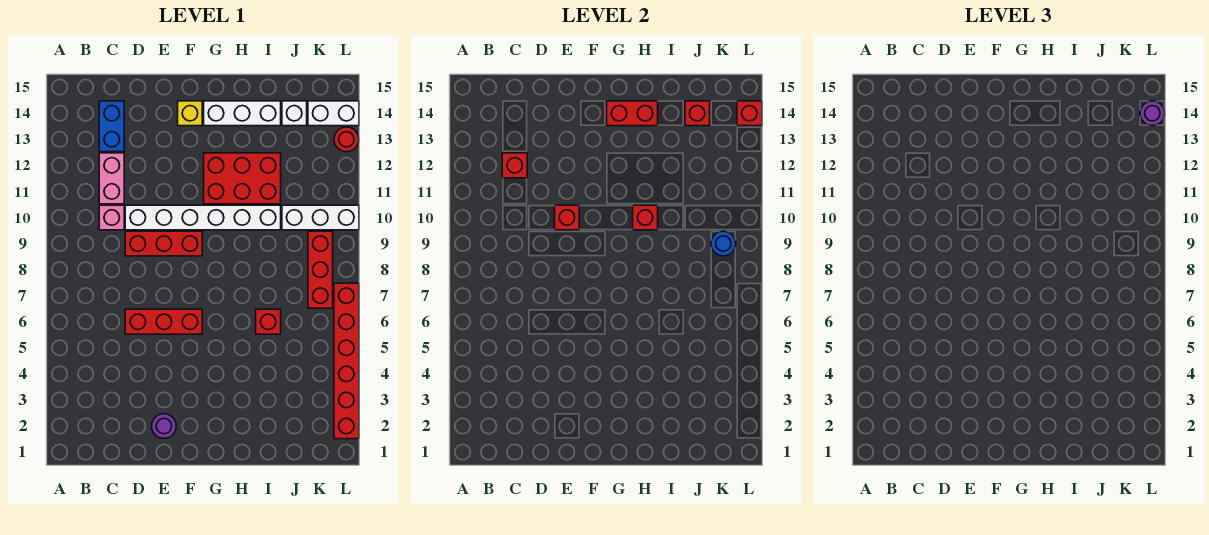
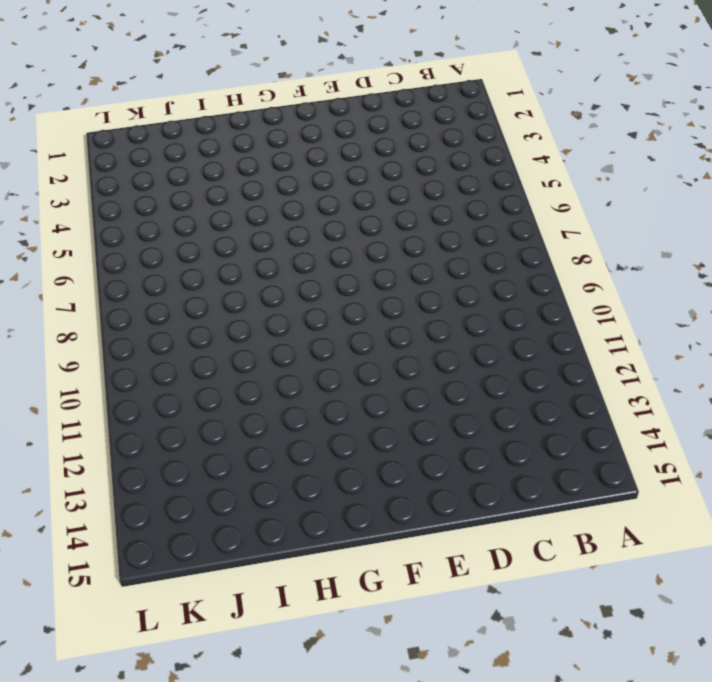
none -> pink brick C10 level 1
none -> pink brick C11:C12 level 1
none -> blue brick C13:C14 level 1

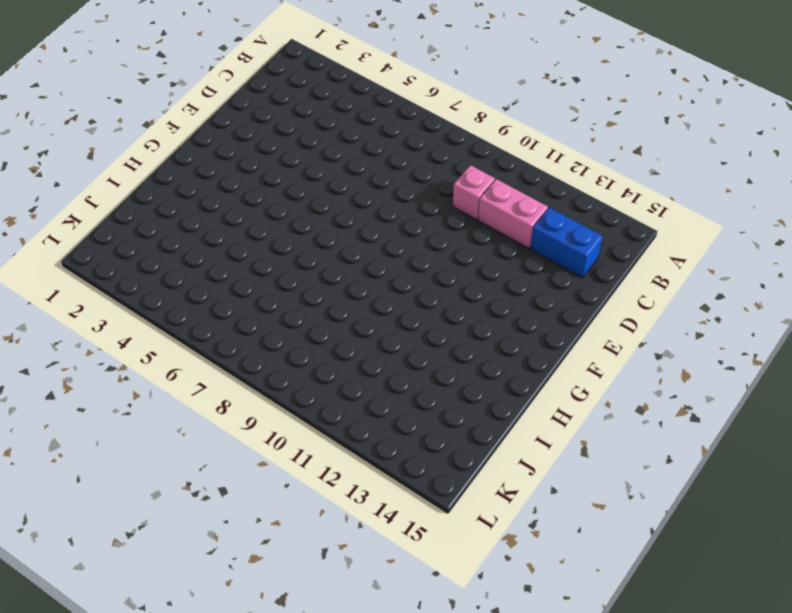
none -> red brick D6:F6 level 1
none -> red brick D9:F9 level 1
none -> white brick D10:I10 level 1

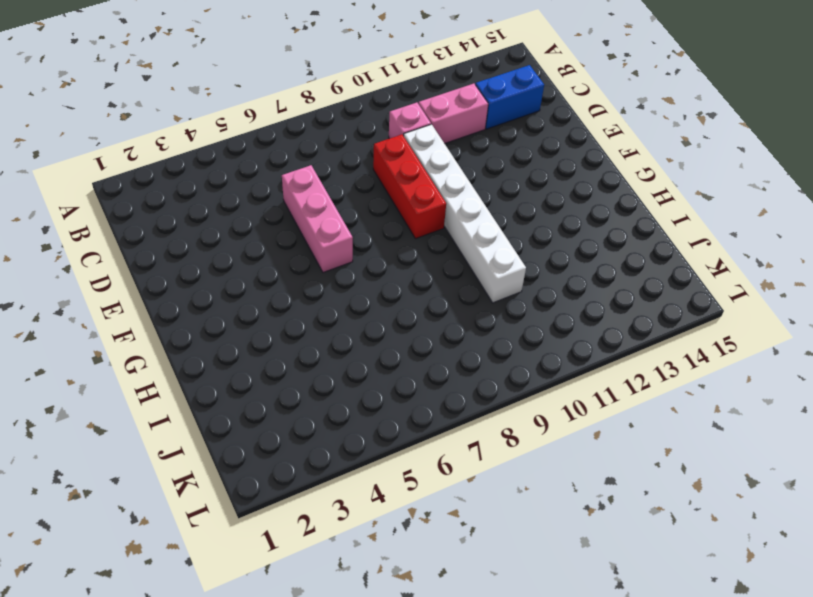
pink brick D6:F6 level 1 -> red brick D6:F6 level 1
none -> purple round brick E2 level 1
none -> yellow brick F14 level 1
none -> red brick G11:I12 level 1

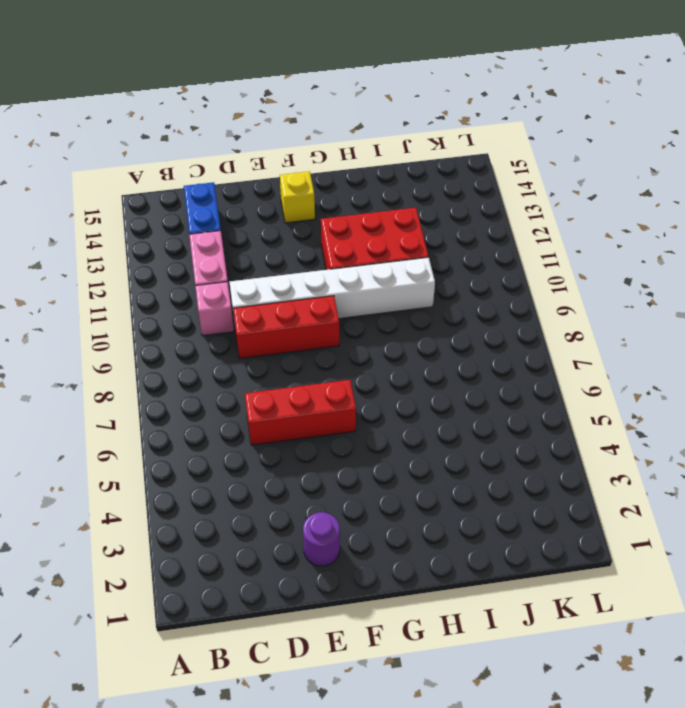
none -> white brick G14:I14 level 1
none -> red brick I6 level 1
none -> white brick J10:L10 level 1

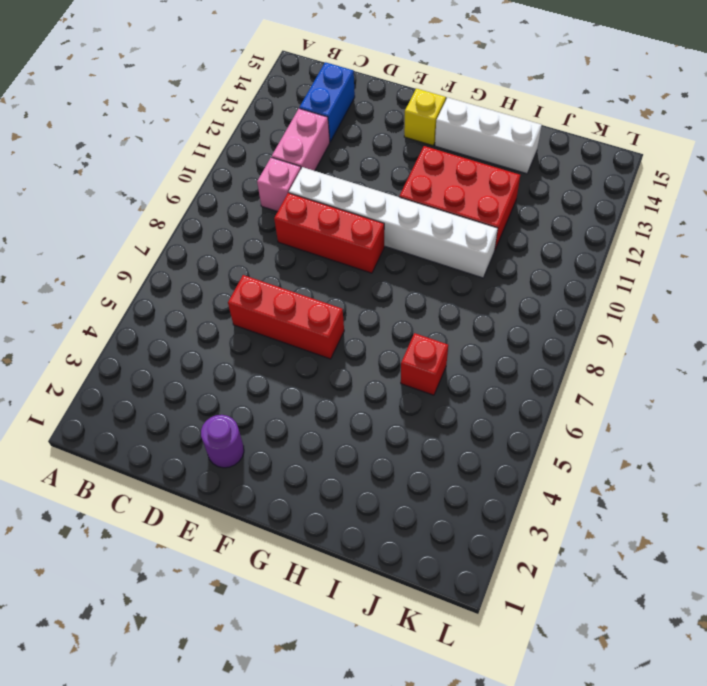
none -> white brick J10:L10 level 1
none -> white brick J14 level 1
none -> red brick K7:K9 level 1

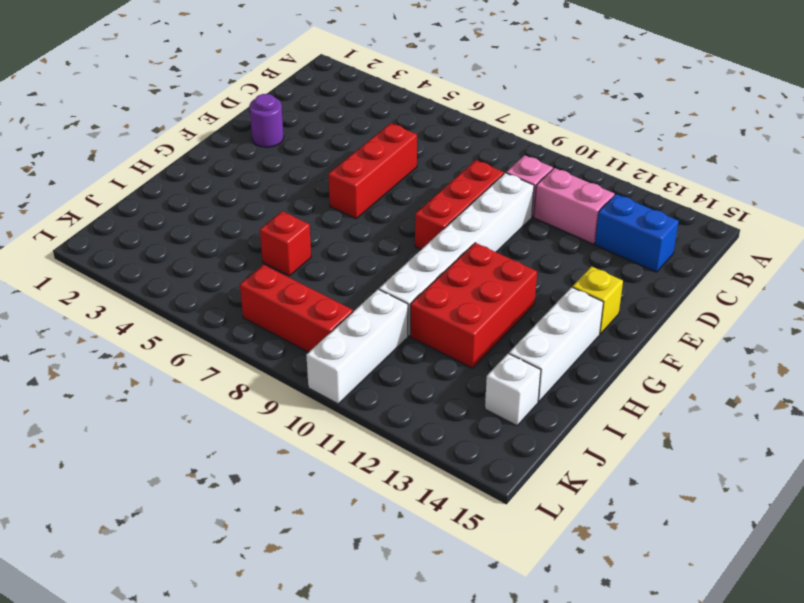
none -> white brick K14:L14 level 1
none -> red brick L2:L7 level 1
none -> red round brick L13 level 1

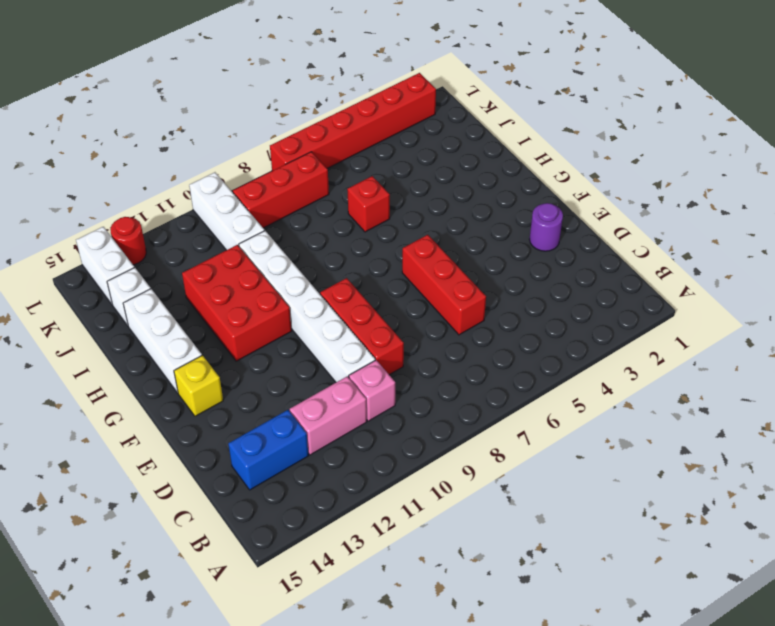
none -> red brick C12 level 2
none -> red brick E10 level 2
none -> red brick G14:H14 level 2

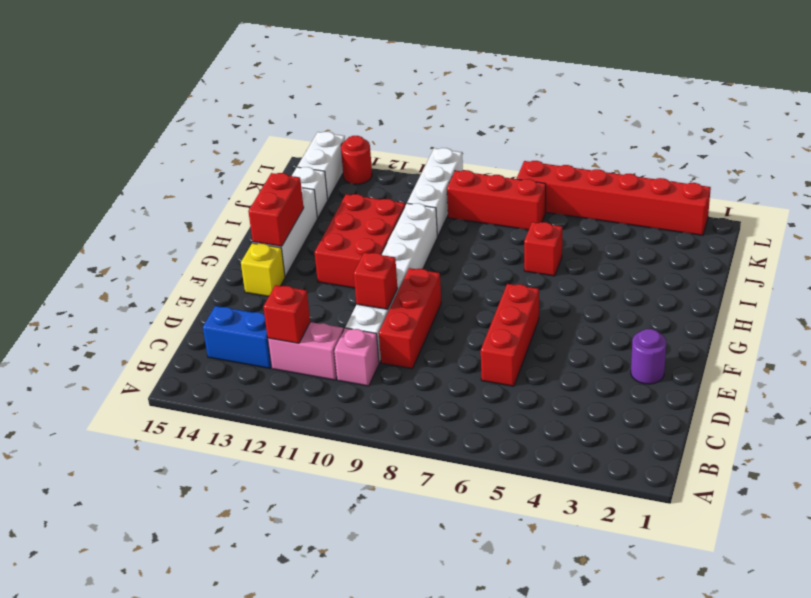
none -> red brick H10 level 2
none -> red brick J14 level 2
none -> blue round brick K9 level 2

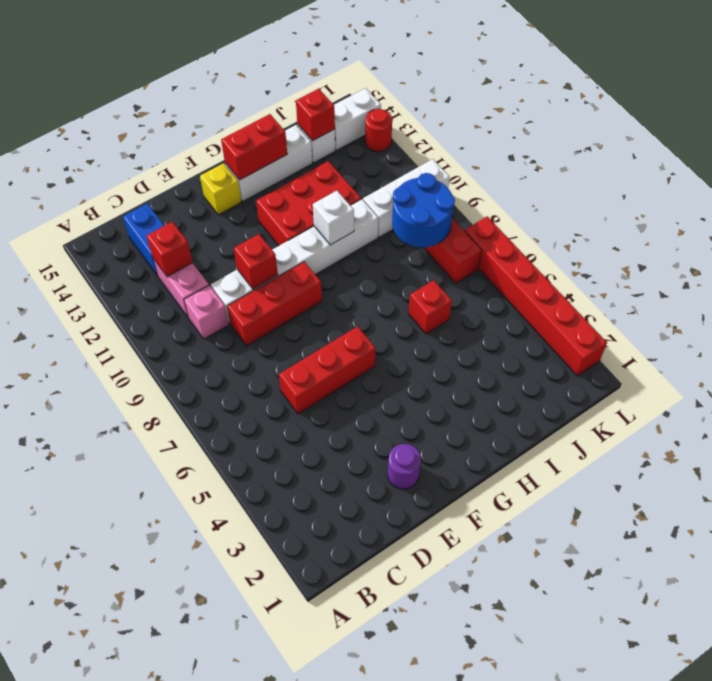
white brick H10 level 2 -> red brick H10 level 2
blue round brick J8:K9 level 2 -> blue round brick K9 level 2
none -> red brick L14 level 2
none -> purple round brick L14 level 3

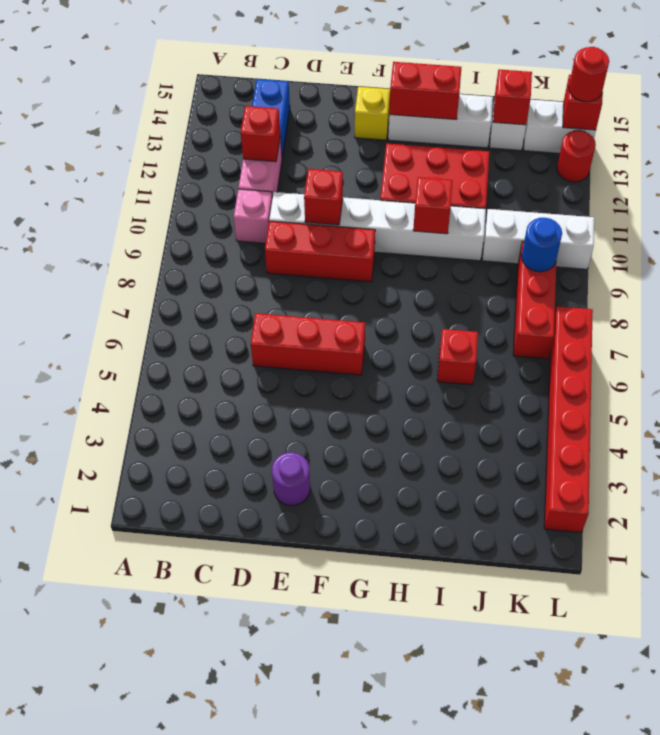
red round brick L14 level 3 -> purple round brick L14 level 3

